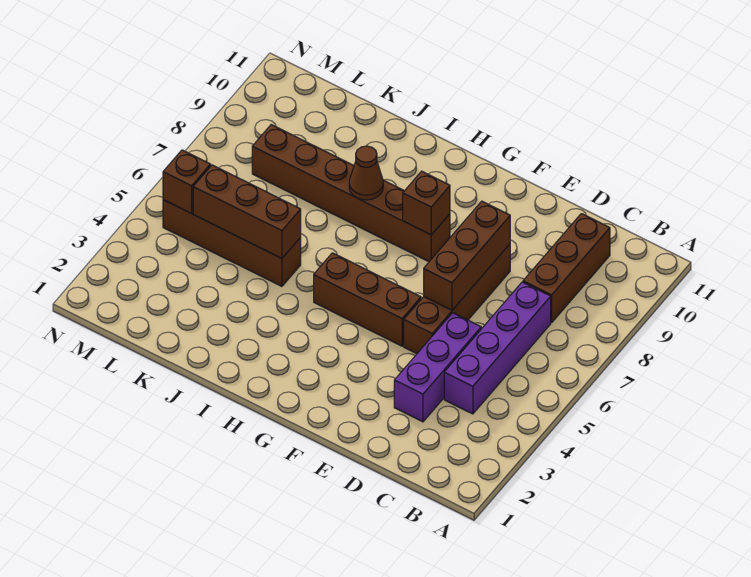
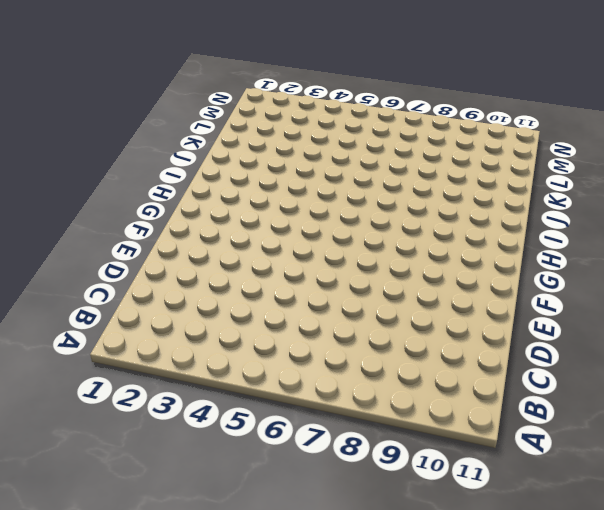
none -> purple brick C4:C7 level 1
none -> brown brick C8:C10 level 1
none -> purple brick D3:D5 level 1

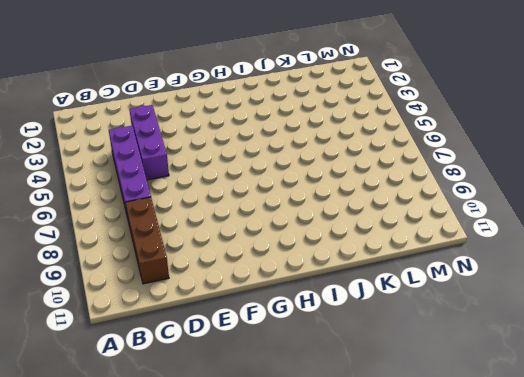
none -> brown brick E5:E8 level 1
none -> brown brick F5:H5 level 1
none -> brown brick G8:L8 level 1

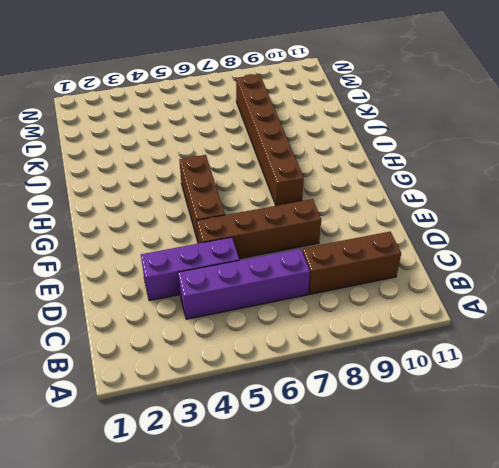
none -> brown brick J5:M5 level 1
none -> brown brick E6:E8 level 2
none -> brown brick G8 level 2

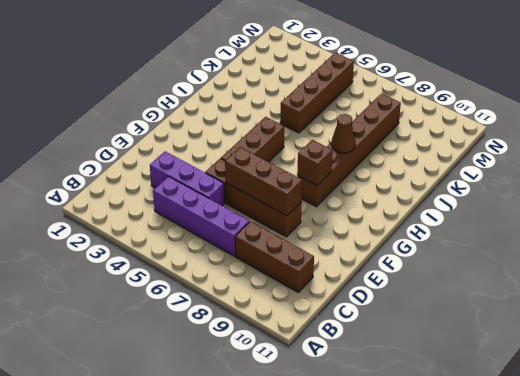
none -> brown brick J5:L5 level 2
none -> brown brick M5 level 2

